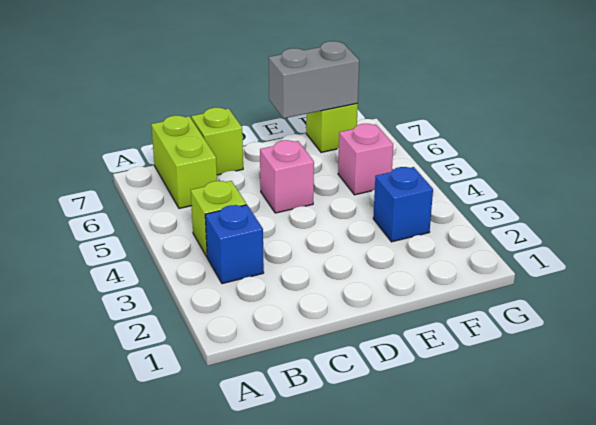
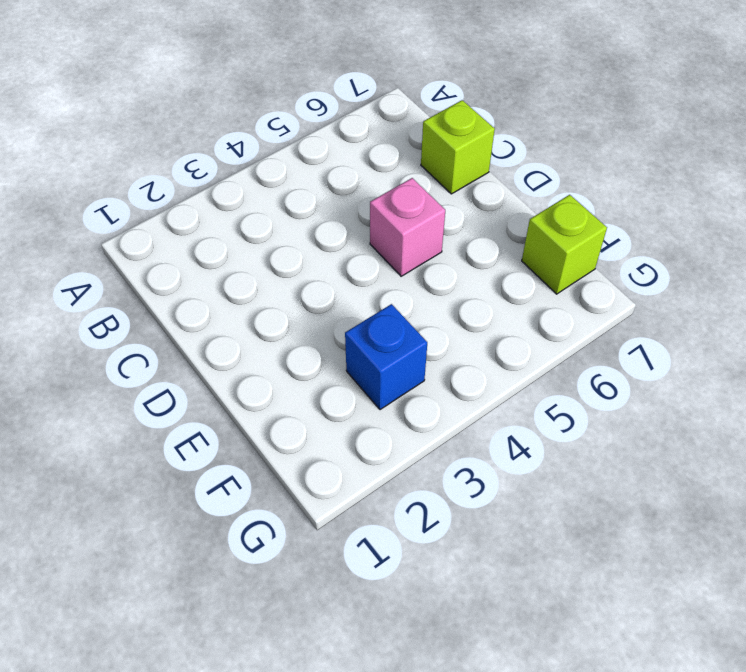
none -> blue brick B3 level 1
none -> lime brick B4 level 1

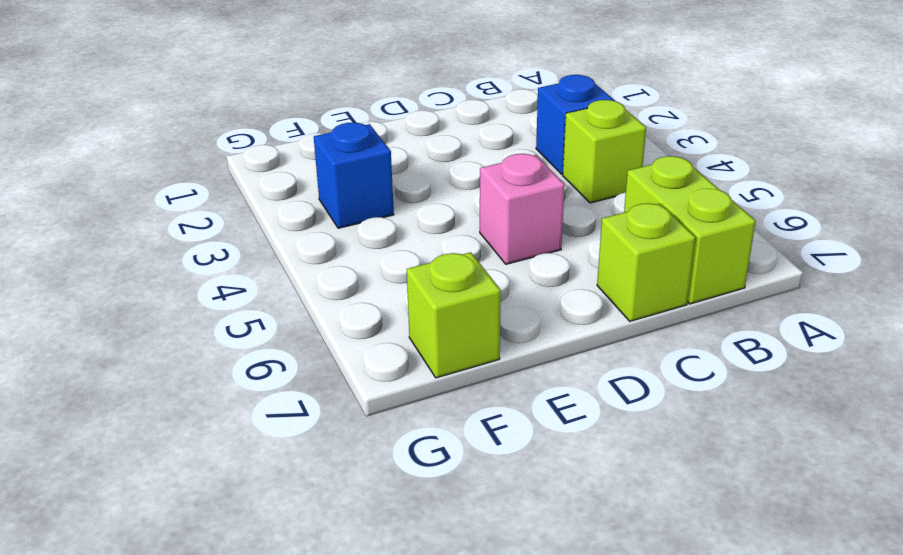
none -> pink brick F5 level 1
none -> grey brick E7:F7 level 2

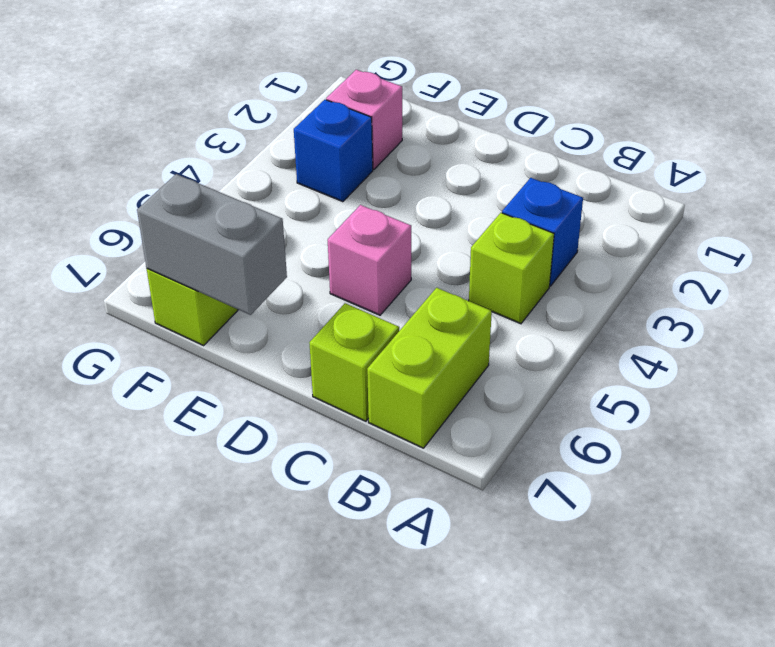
pink brick F2 level 1 -> pink brick F5 level 1

